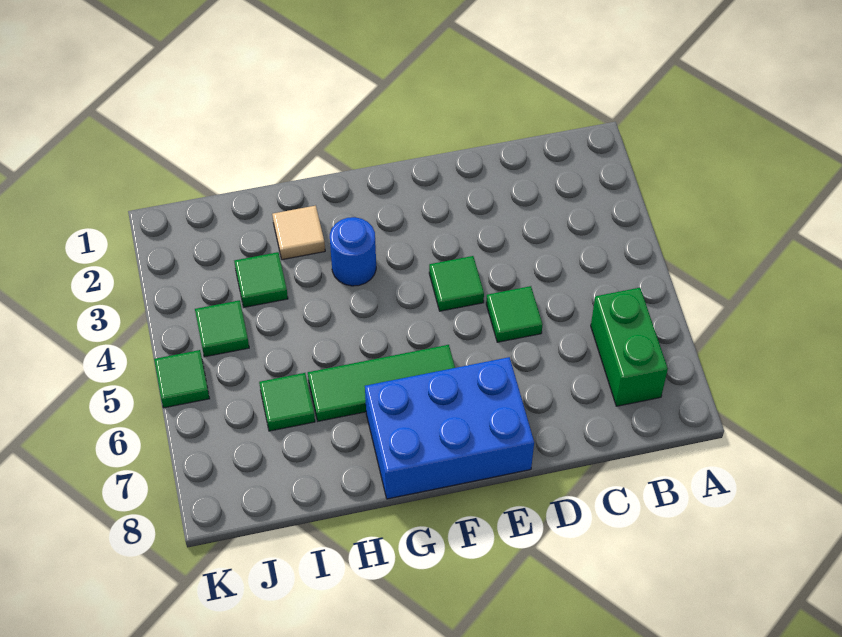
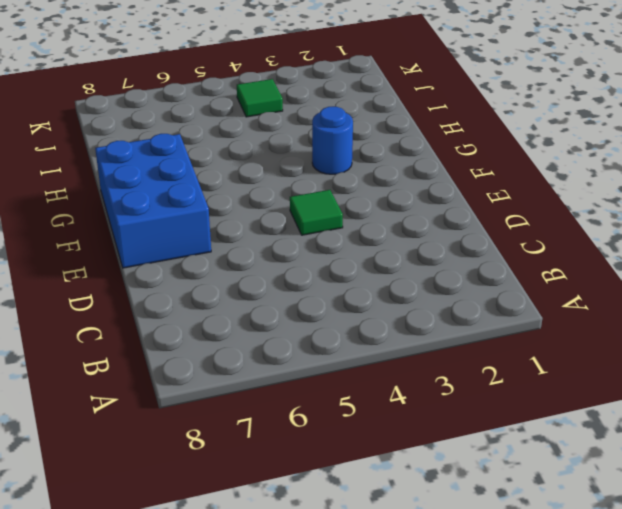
none -> green brick B6:B7 level 1
none -> green tile D5 level 1

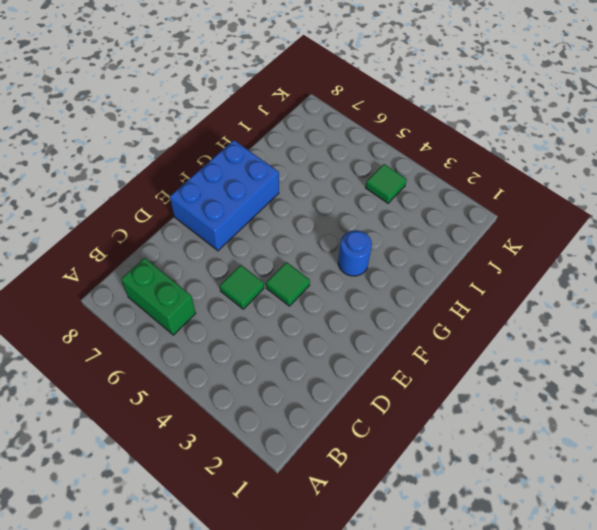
none -> green tile F6:H6 level 1
none -> tan tile H2 level 1

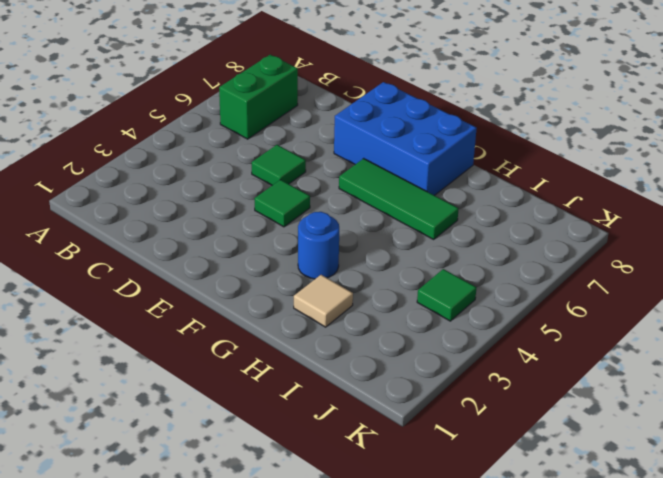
none -> green tile I3 level 1
none -> green tile I6 level 1

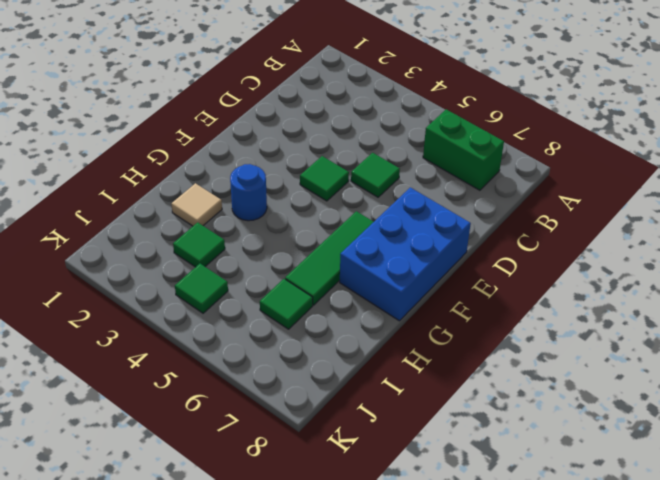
none -> green tile K5 level 1

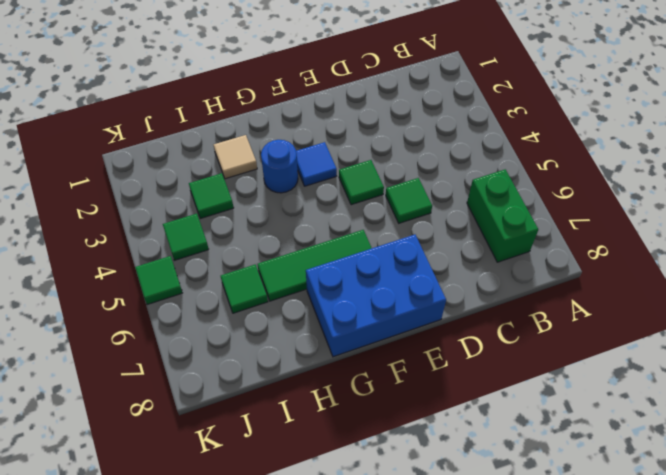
blue tile F3 level 1 -> none

